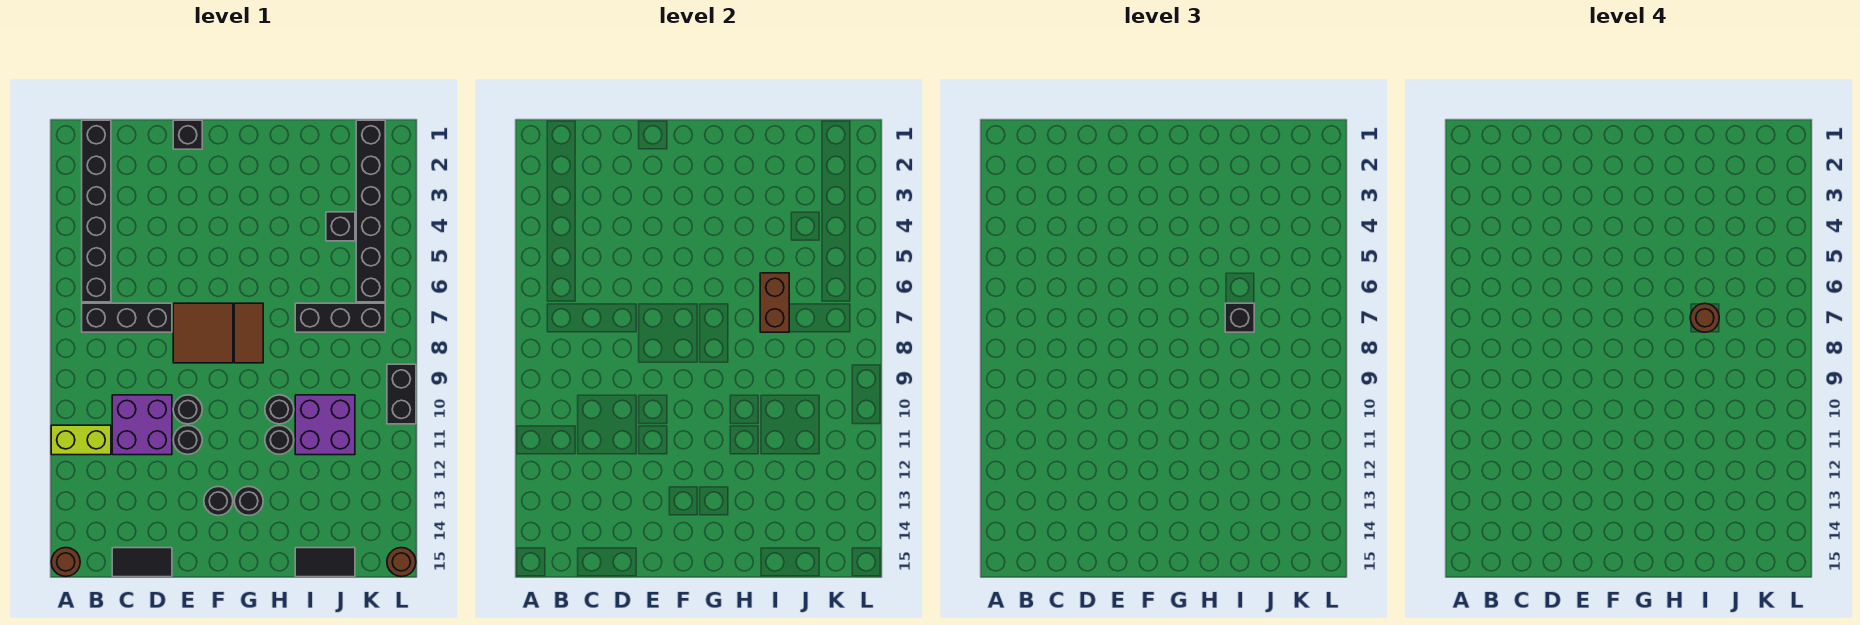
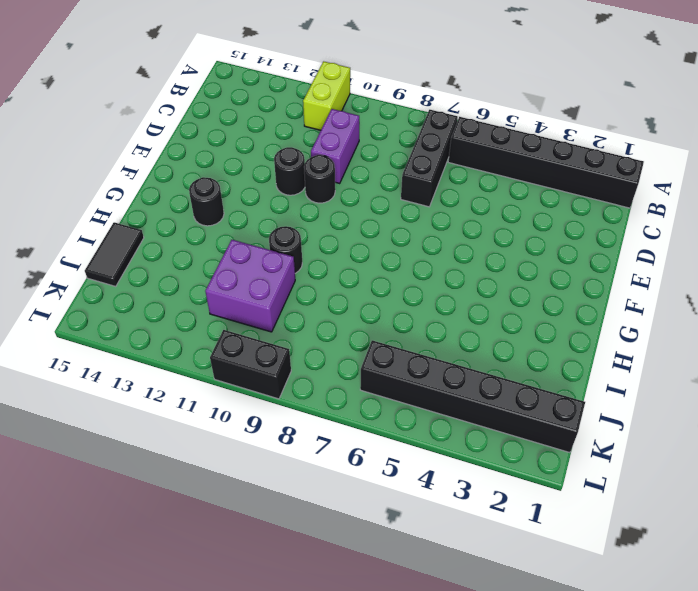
purple brick C10:D10 level 1 -> purple brick C10:D11 level 1
none -> brown round brick A15 level 1
none -> black tile C15:D15 level 1
none -> black brick E1 level 1

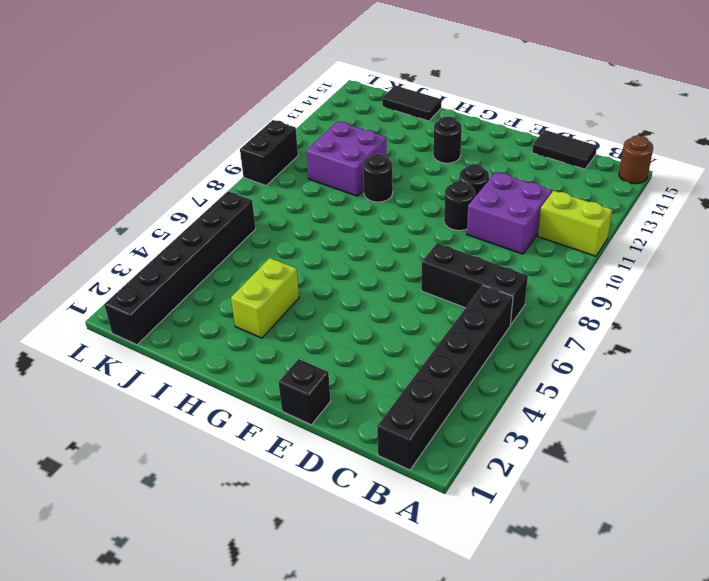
lime brick H3:H4 level 1 -> none
none -> brown tile E7:F8 level 1
none -> black round brick F13 level 1
none -> brown tile G7:G8 level 1

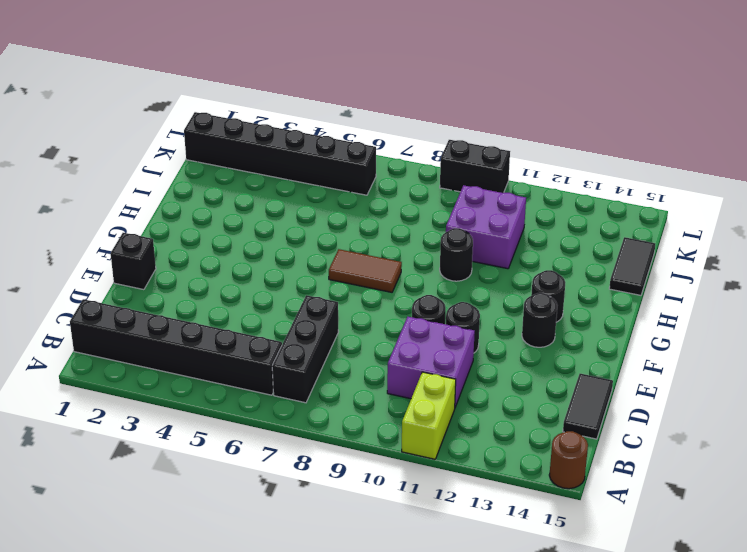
none -> brown tile E7:F8 level 1
none -> black round brick H11 level 1
none -> black brick I7:K7 level 1

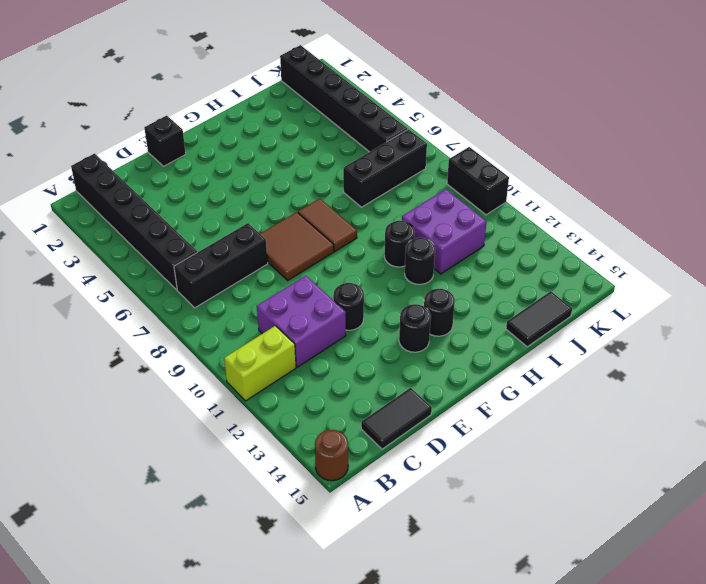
none -> black round brick E10 level 1
none -> black brick J4 level 1
none -> brown round brick L15 level 1

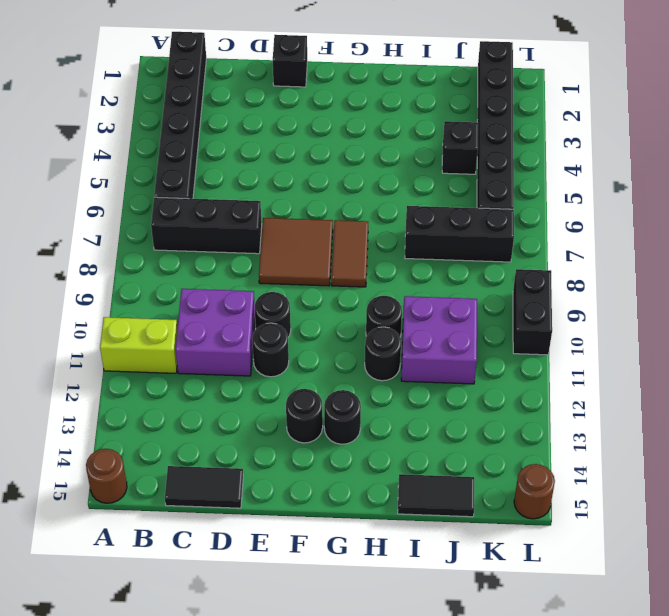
none -> brown brick I6:I7 level 2
none -> black brick I7 level 3
none -> brown round brick I7 level 4

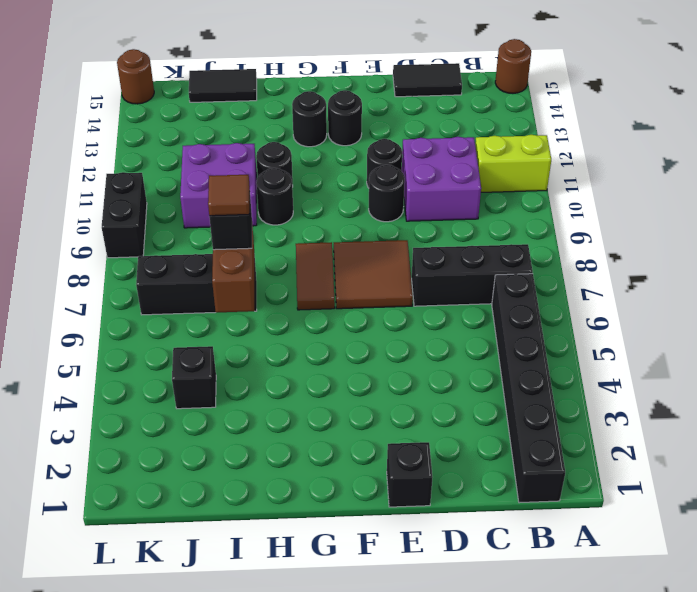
brown tile I7 level 4 -> brown round brick I7 level 4
none -> black brick K1:K6 level 1

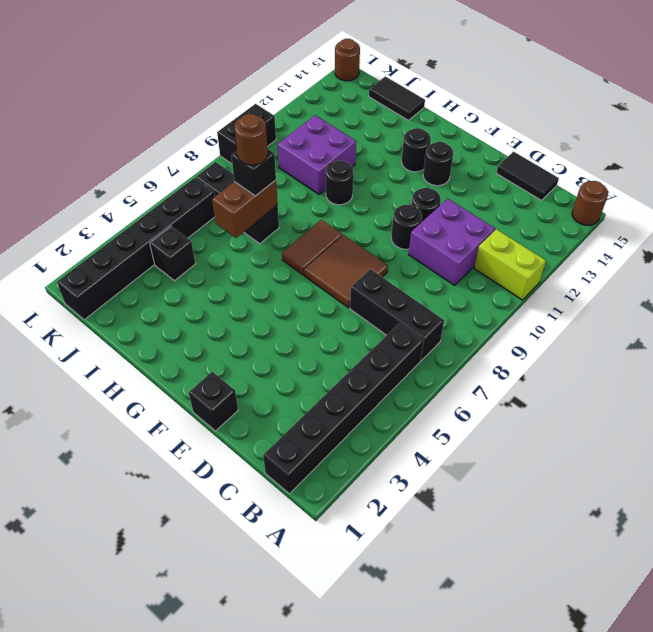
none -> black round brick H11 level 1

